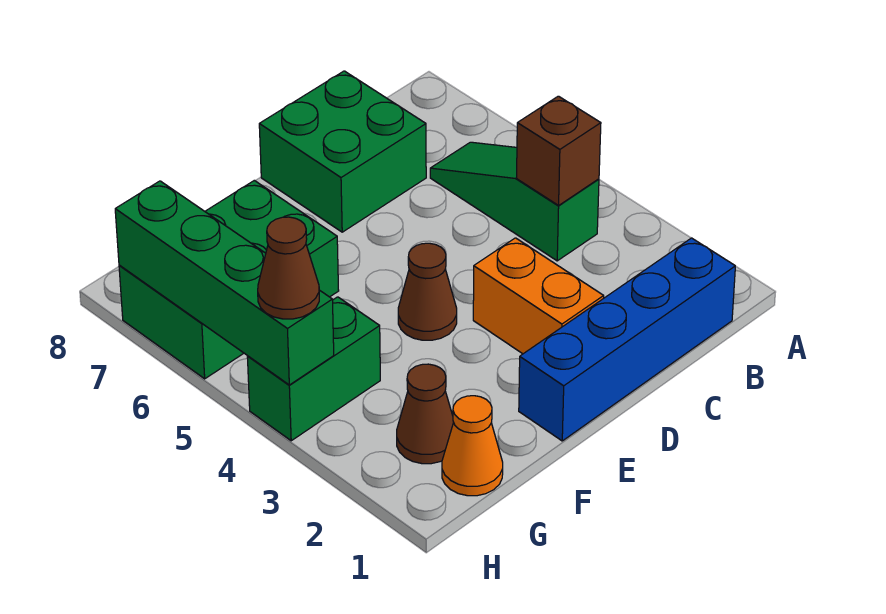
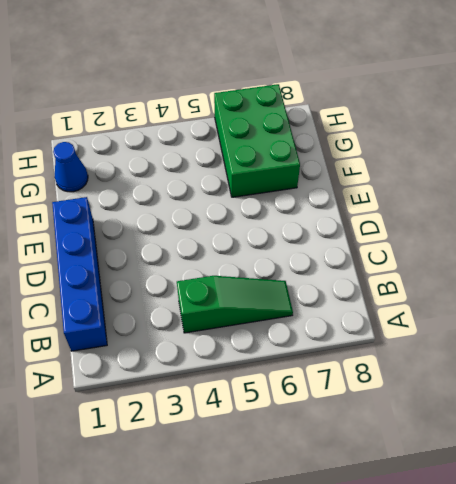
blue cone G1 level 1 -> orange cone G1 level 1
none -> green brick C7:D8 level 1
none -> orange brick D2:D3 level 1
none -> brown cone E4 level 1

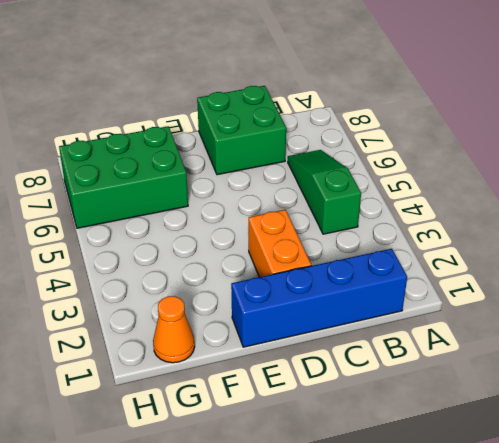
none -> brown cone E4 level 1
none -> brown cone G2 level 1
none -> green brick G4:H4 level 1

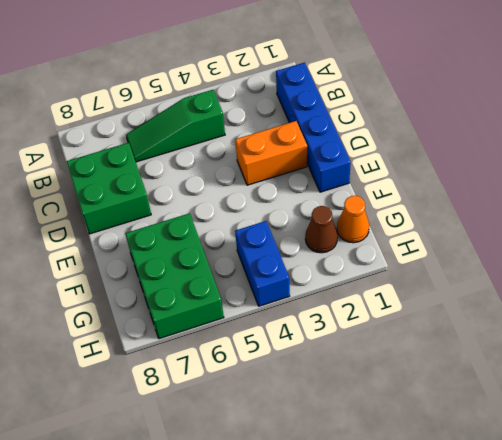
blue brick G4:H4 level 1 -> green brick G4:H4 level 1
none -> brown cone E4 level 1
none -> brown brick B4 level 2
none -> green brick H4:H7 level 2

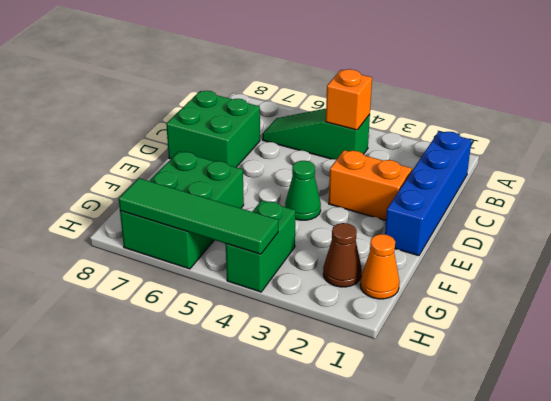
orange brick B4 level 2 -> brown brick B4 level 2
green cone E4 level 1 -> brown cone E4 level 1
green tile H4:H7 level 2 -> green brick H4:H7 level 2
none -> brown cone H4 level 3

